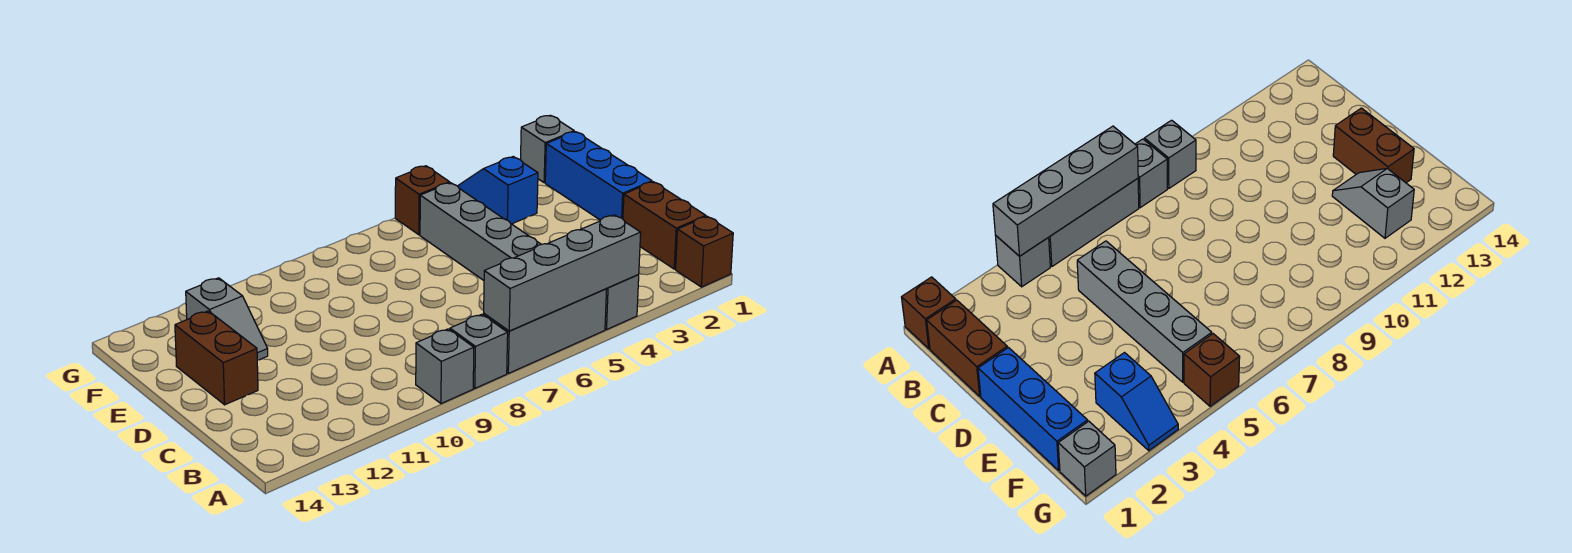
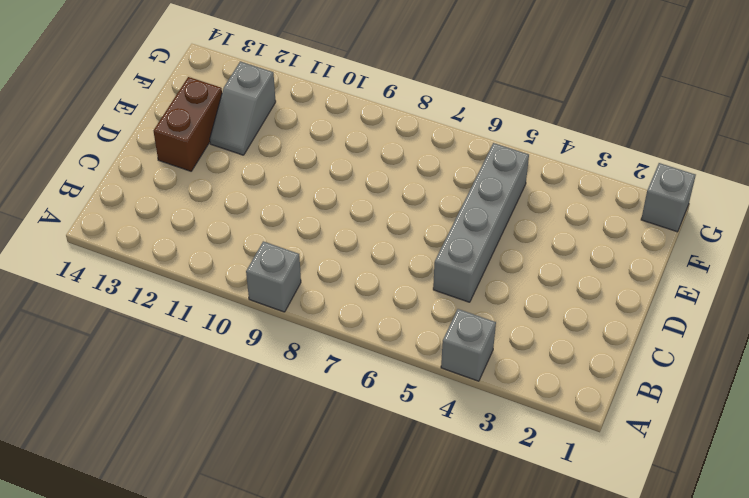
none -> brown brick A1 level 1
none -> grey brick A5:A7 level 1
none -> grey brick A8 level 1

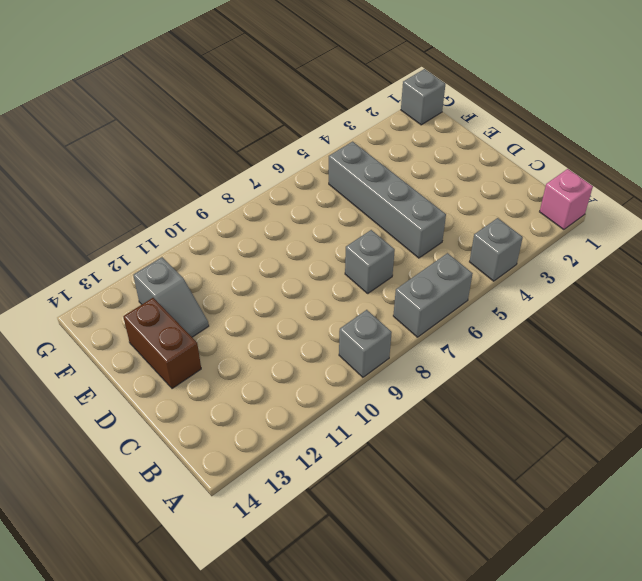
pink brick A1 level 1 -> brown brick A1 level 1
grey brick A6:A7 level 1 -> grey brick A5:A7 level 1
grey brick C7 level 1 -> grey brick A8 level 1
none -> brown brick B1:C1 level 1
none -> blue brick D1:F1 level 1
none -> blue slope F3:G3 level 1 top F

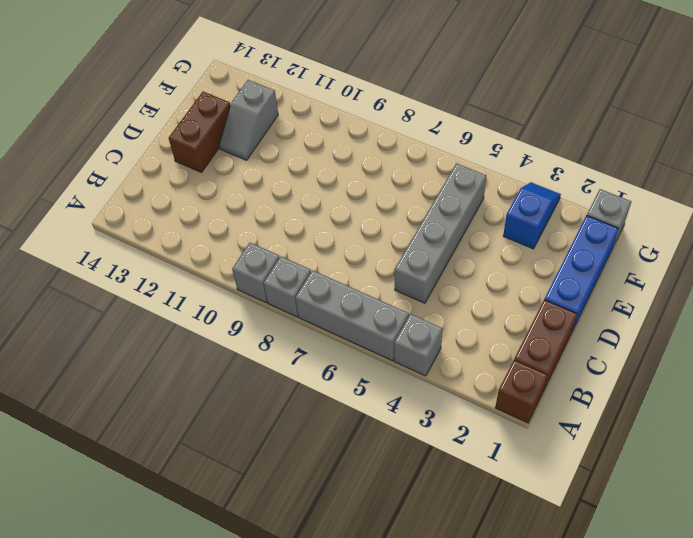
none -> brown brick G5 level 1
none -> grey brick A4:A7 level 2

